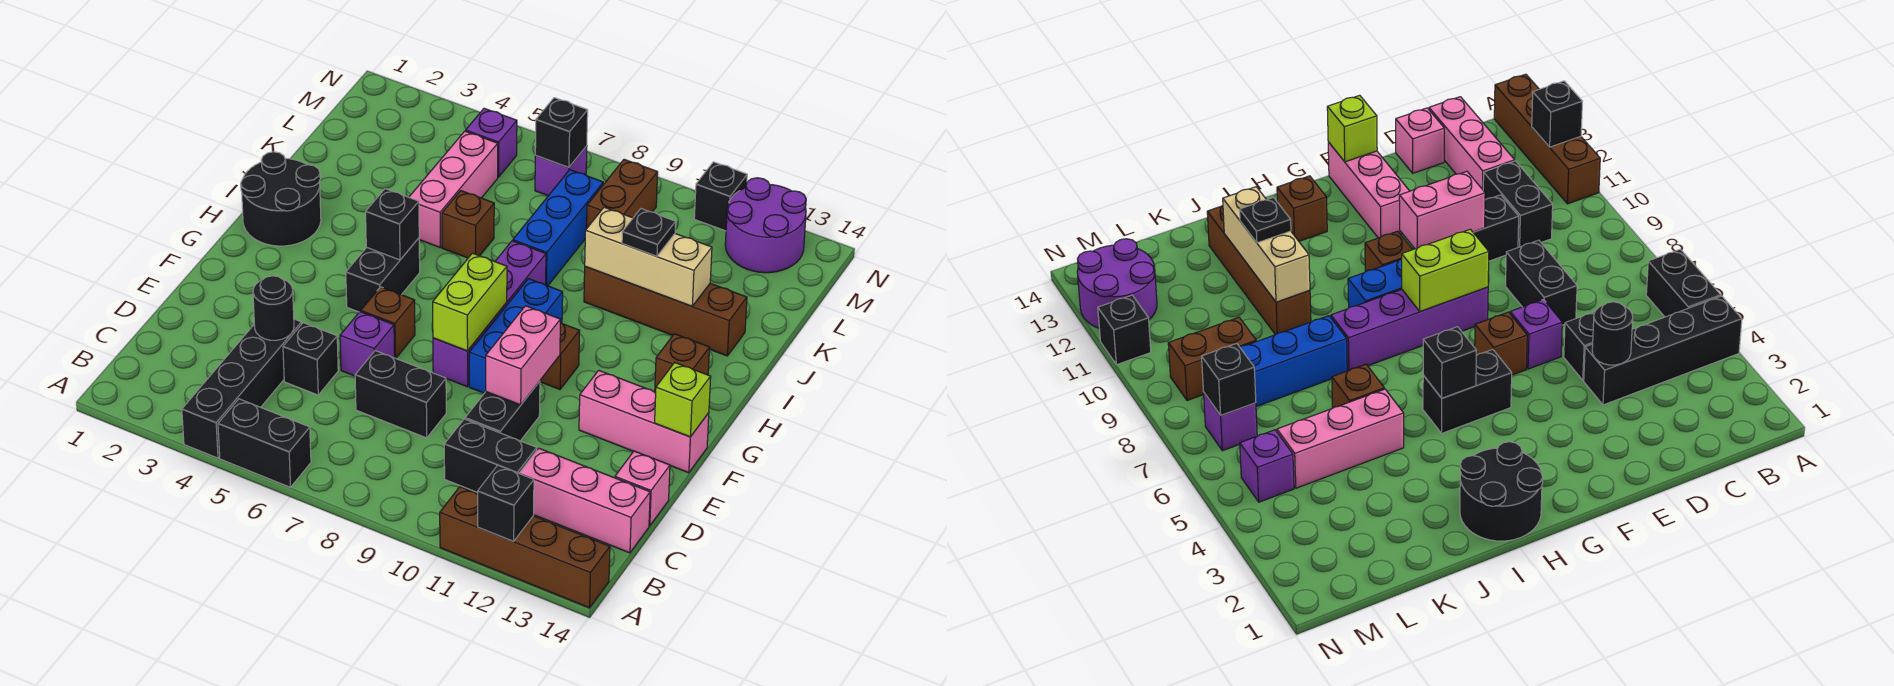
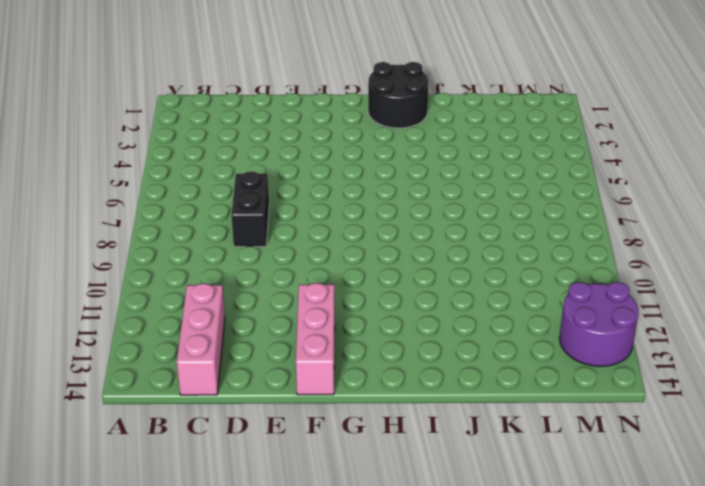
none -> black brick A4:D4 level 1
none -> black brick A5:A6 level 1
none -> brown brick A11:A14 level 1
none -> black brick C10:C11 level 1

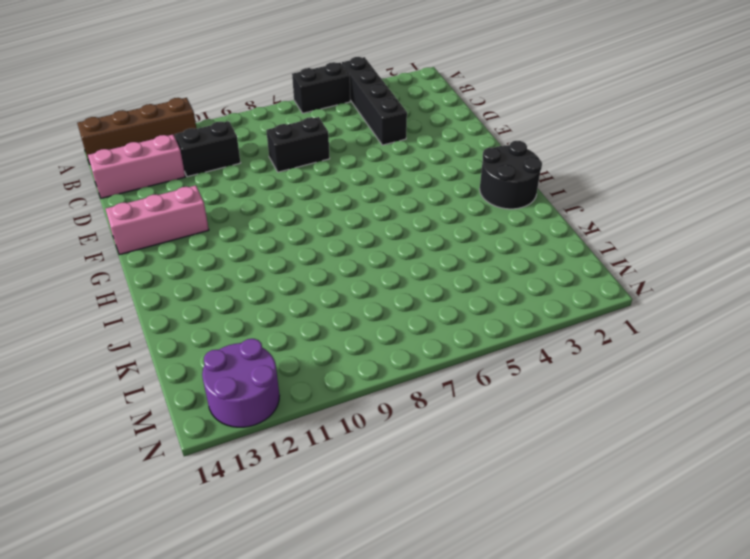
none -> black brick D5 level 1
none -> black brick D10:E10 level 1
none -> pink brick D14 level 1
none -> purple brick E6 level 1

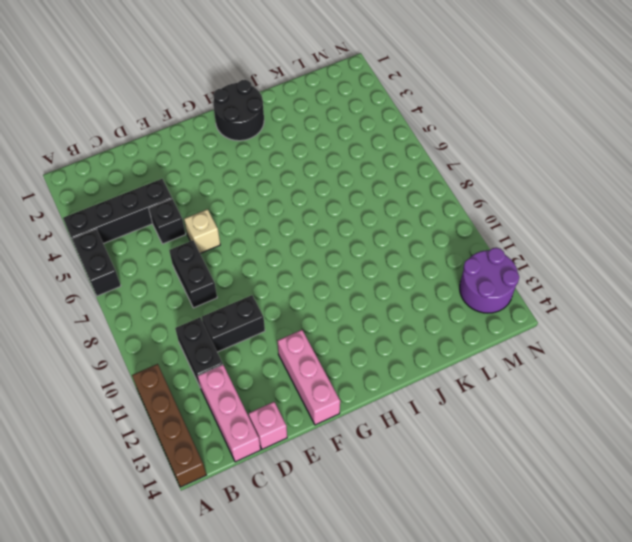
tan brick E6 level 1 -> purple brick E6 level 1
none -> brown brick F6 level 1
none -> purple brick F8:I8 level 1
none -> blue brick F9:H9 level 1
none -> black brick G5:H5 level 1

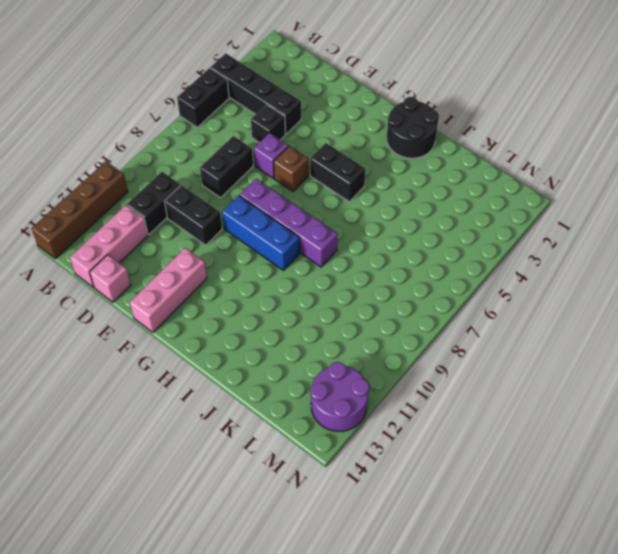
none -> brown brick G10 level 1
none -> brown brick H13 level 1
none -> pink brick J5:L5 level 1
none -> brown brick J6 level 1

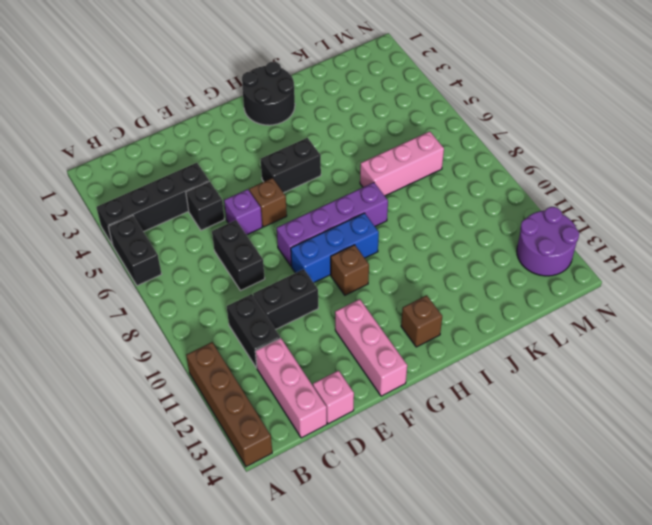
pink brick J7:L7 level 1 -> pink brick J5:L5 level 1
none -> brown brick J6 level 1
none -> blue brick J8:L8 level 1
none -> brown brick J10:J13 level 1
none -> brown brick L9:M9 level 1

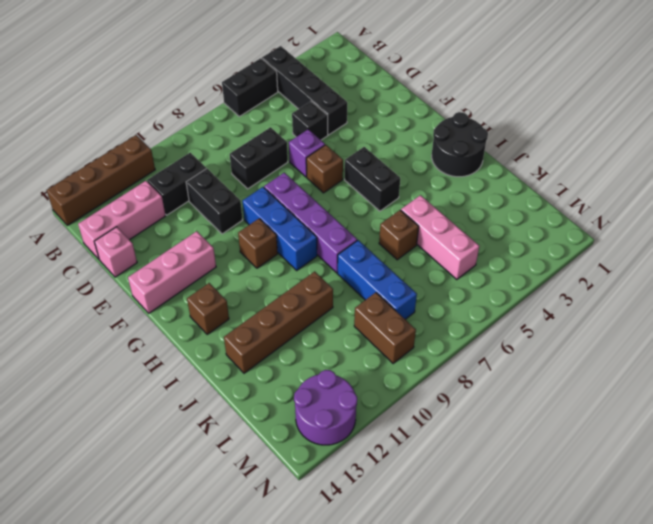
none -> purple brick M5 level 1
none -> purple brick M7 level 1
none -> black brick N11 level 1
none -> black brick A12 level 2

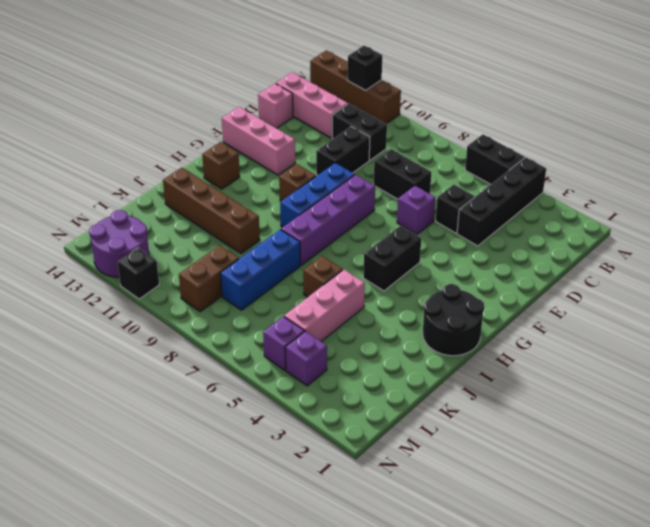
purple brick M4 level 1 -> purple brick M7 level 1
none -> brown brick F6 level 1
none -> black round brick D4 level 2
none -> pink brick E10:F10 level 2
none -> lime brick F8:G8 level 2

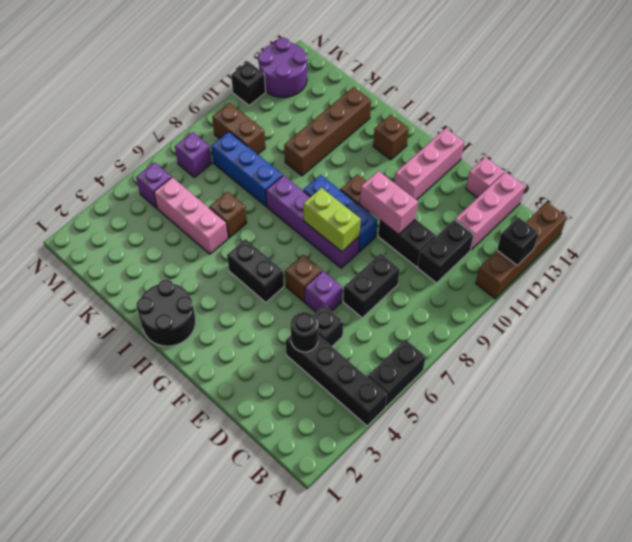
none -> lime brick F14 level 2
none -> black brick H5 level 2
none -> tan brick J10:J12 level 2
none -> black brick M7 level 2

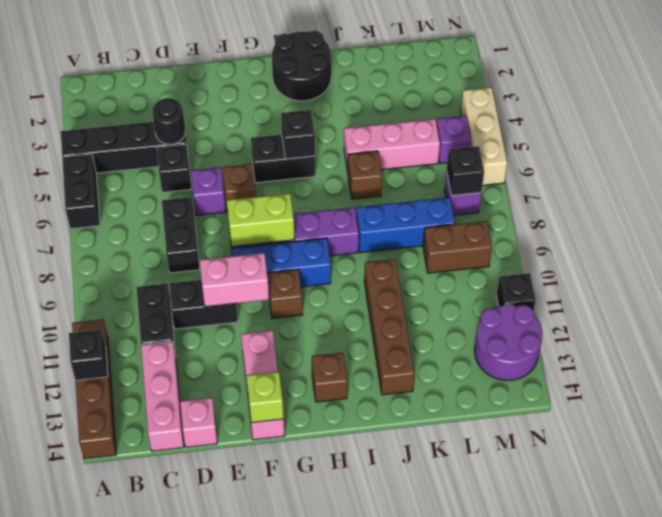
tan brick N4:N6 level 1 -> tan brick J10:J12 level 2
none -> black plate J11 level 3

